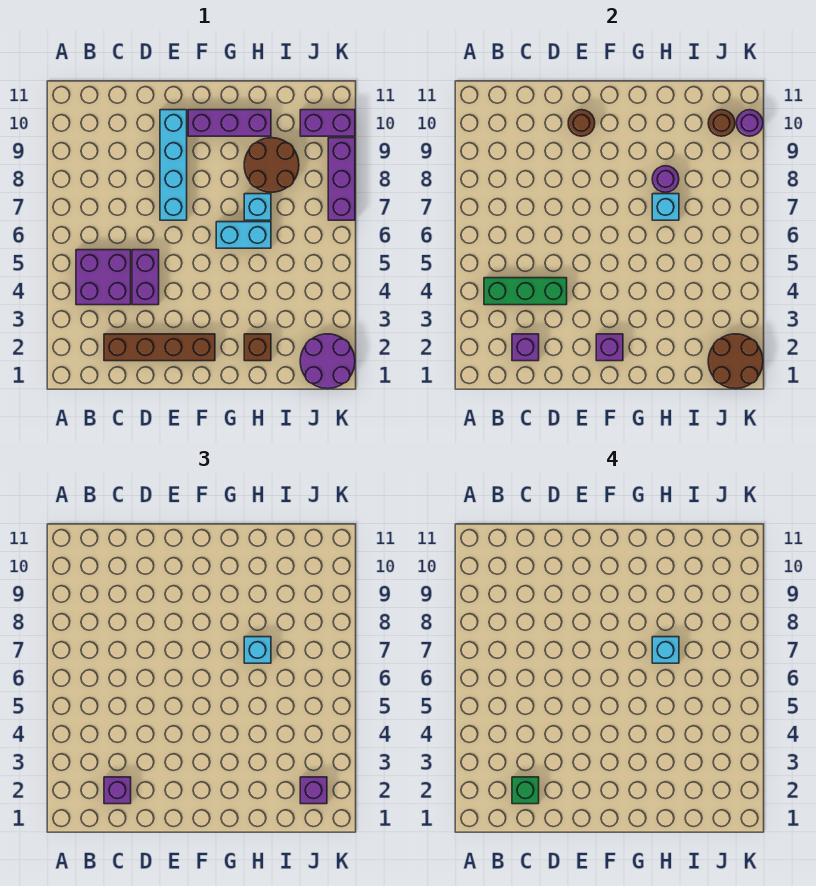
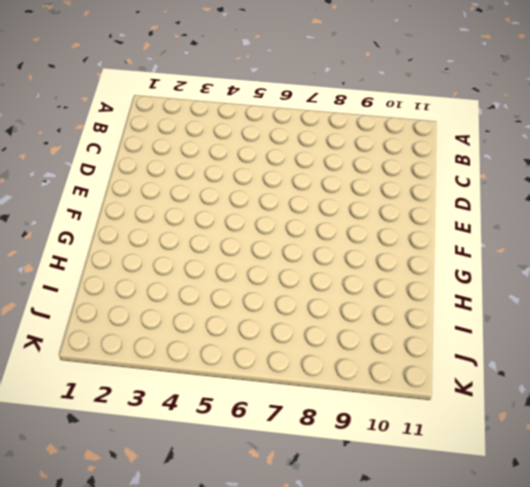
none -> purple brick B4:C5 level 1
none -> brown brick C2:F2 level 1
none -> purple brick D4:D5 level 1

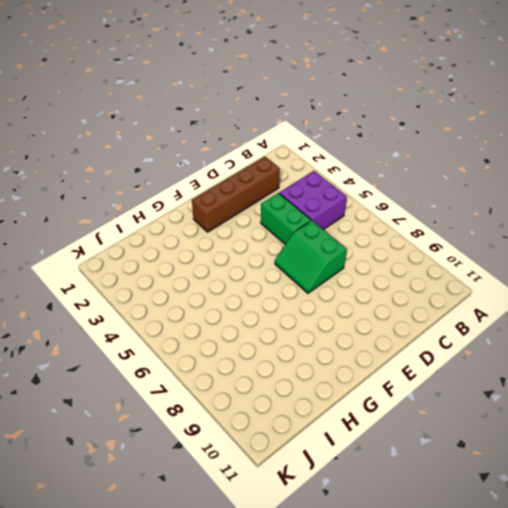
green brick D4:D5 level 1 -> purple brick D4:D5 level 1
green slope D6:E7 level 1 top D -> cyan brick E7:E10 level 1
none -> purple brick F10:H10 level 1
none -> cyan brick G6:H6 level 1
none -> brown brick H2 level 1

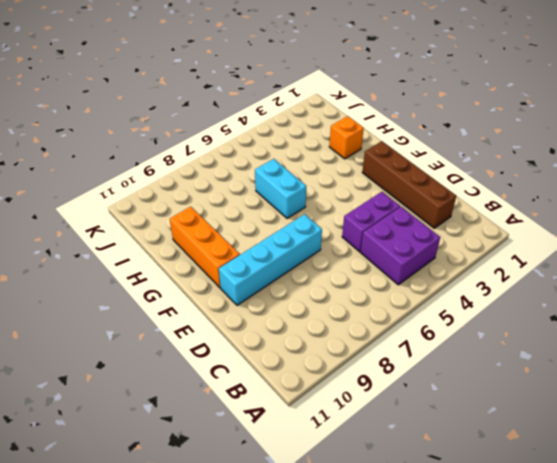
orange brick F10:H10 level 1 -> purple brick F10:H10 level 1
orange brick H2 level 1 -> brown brick H2 level 1
none -> cyan brick H7 level 1
none -> brown round brick H8:I9 level 1
none -> purple round brick J1:K2 level 1

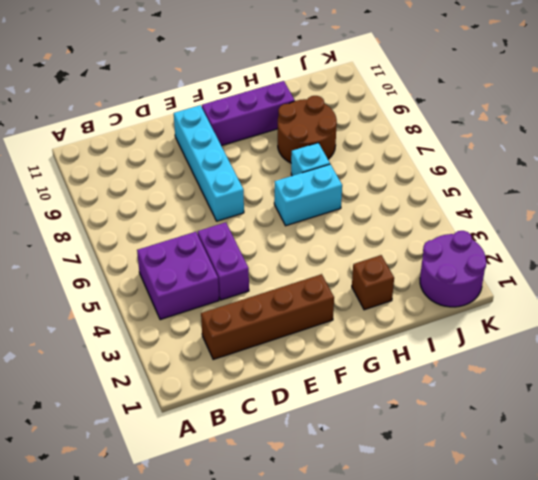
none -> purple brick J10:K10 level 1
none -> purple brick K7:K9 level 1
none -> green brick B4:D4 level 2

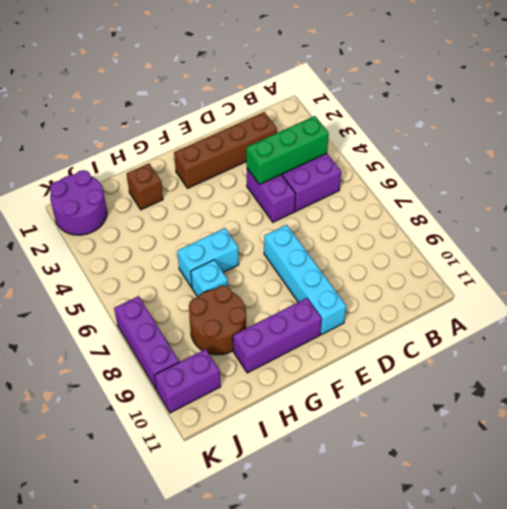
none -> purple brick C2 level 2
none -> brown round brick E10 level 2
none -> purple brick F2 level 2

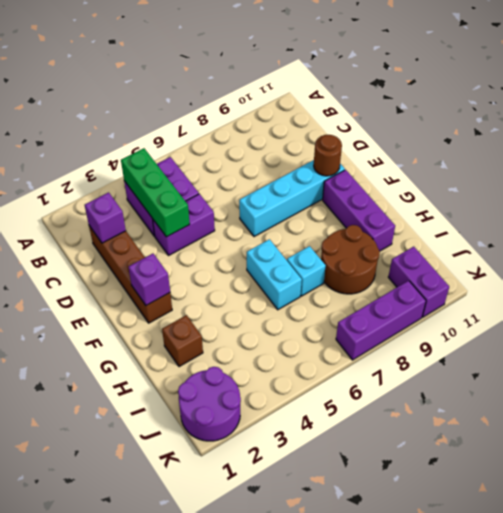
none -> cyan brick H7 level 2
none -> purple round brick H8 level 2
none -> brown round brick J1:K2 level 2

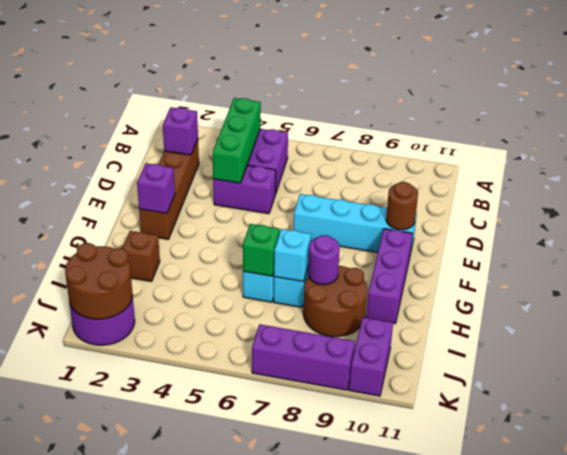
green brick H6 level 2 -> green brick C2 level 4
none -> brown round brick J10 level 2
none -> purple round brick K10 level 2
none -> purple brick C2 level 3

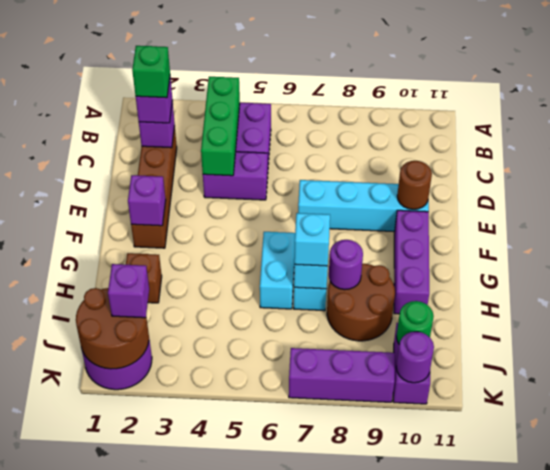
green round brick J10 level 2 -> brown round brick J10 level 2
none -> cyan brick H7 level 4

